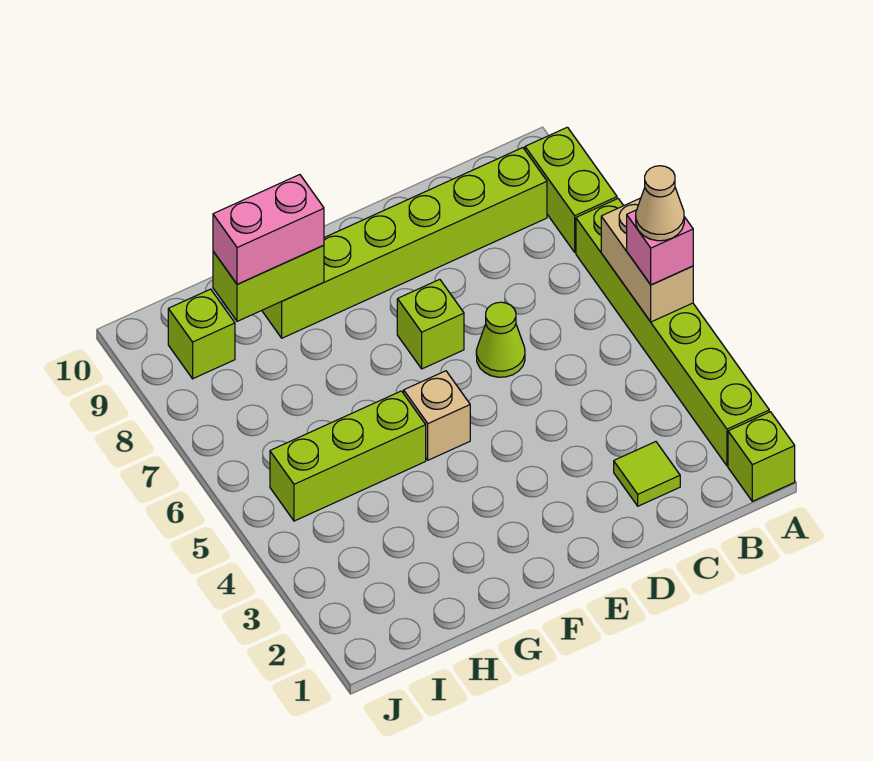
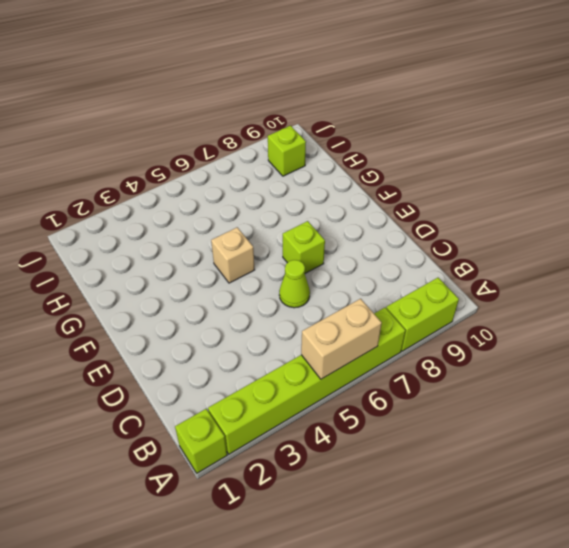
none -> lime brick B9:G9 level 1
none -> lime tile C2 level 1
none -> lime brick G5:I5 level 1

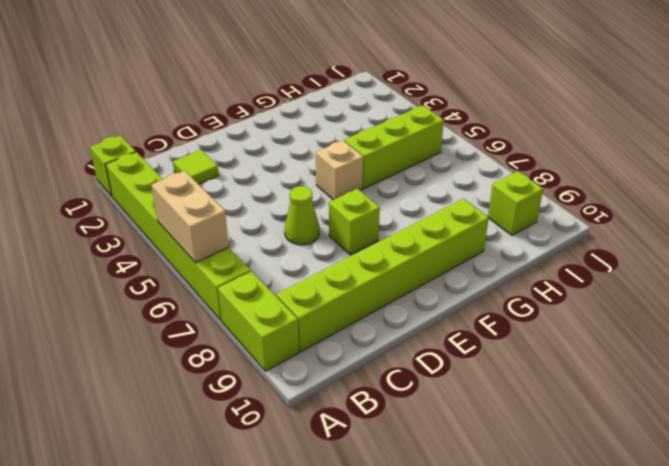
none -> lime brick G9:H9 level 2
none -> pink brick A5 level 3
none -> pink brick G9:H9 level 3

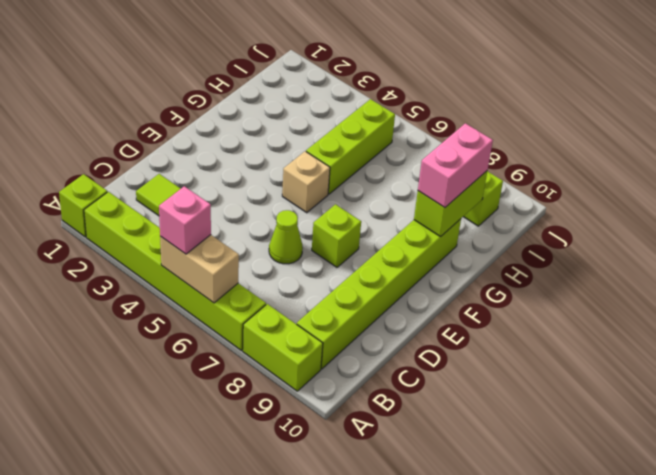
none -> tan cone A5 level 4

